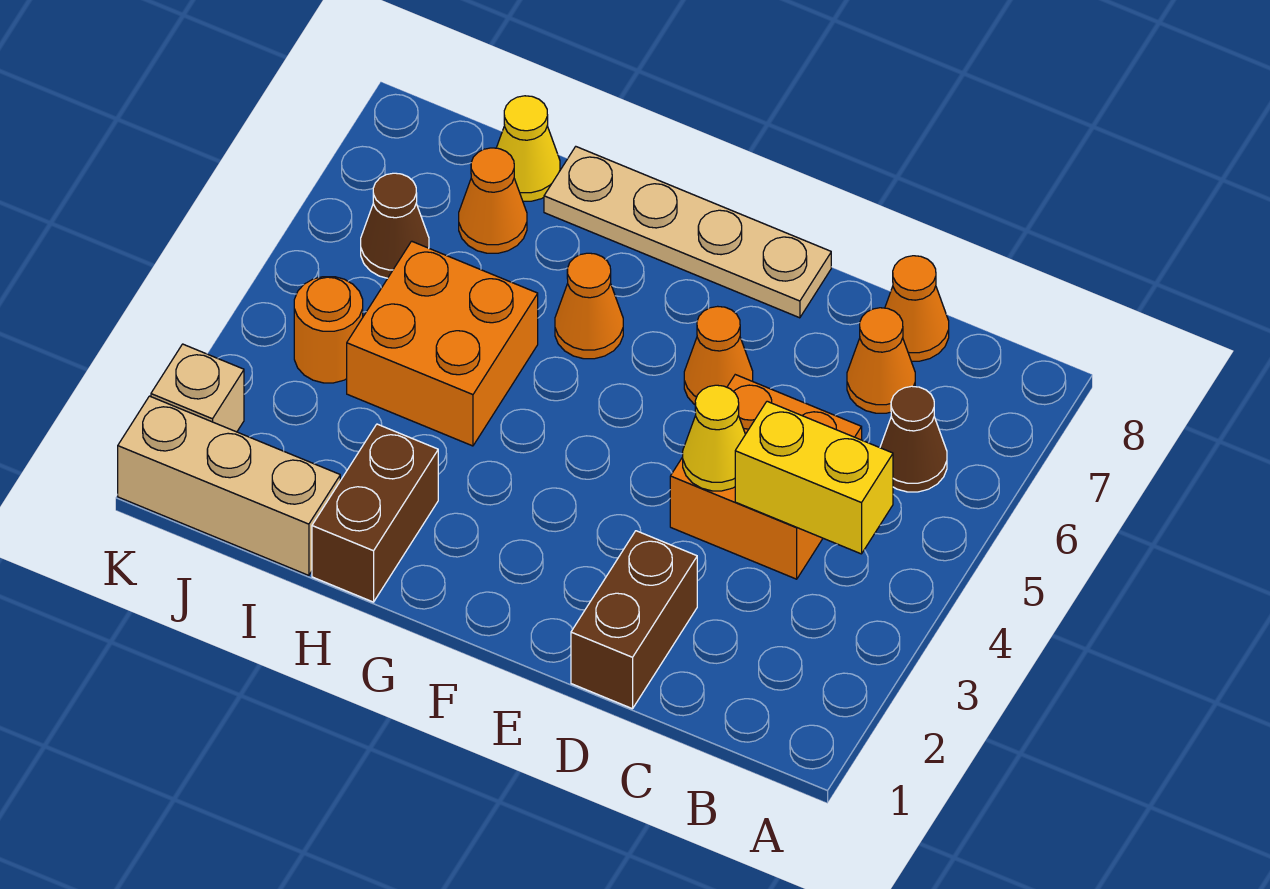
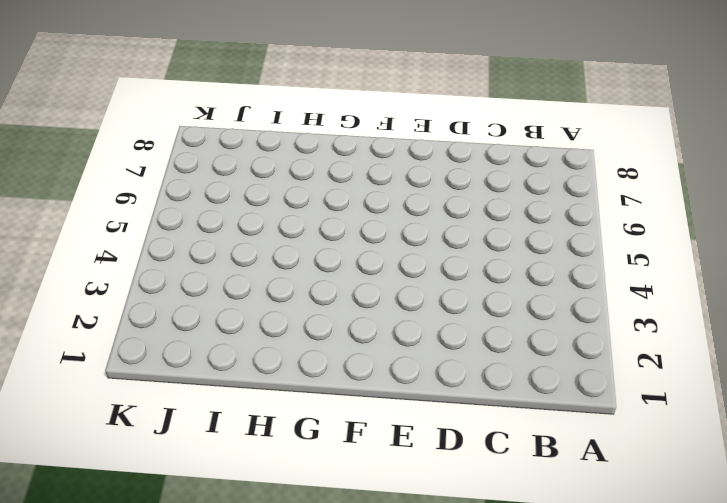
none -> brown cone B6 level 1
none -> orange brick C4:D5 level 1
none -> orange cone C7 level 1

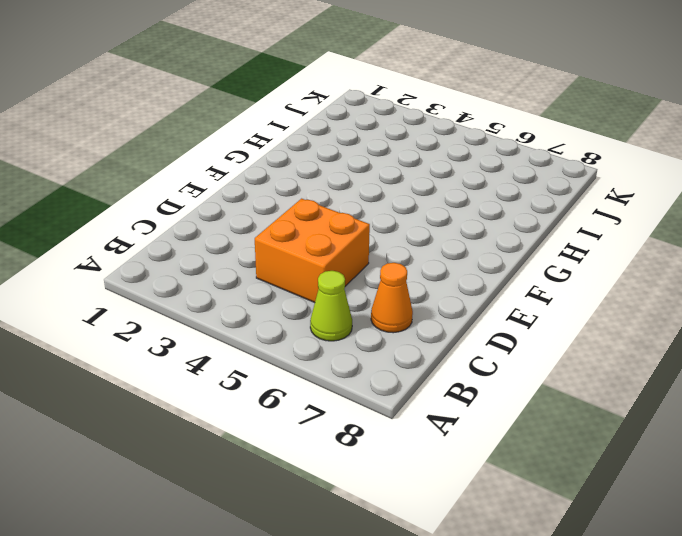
lime cone B6 level 1 -> brown cone B6 level 1
none -> orange cone C8 level 1
none -> brown brick D1:D2 level 1
none -> orange cone E6 level 1

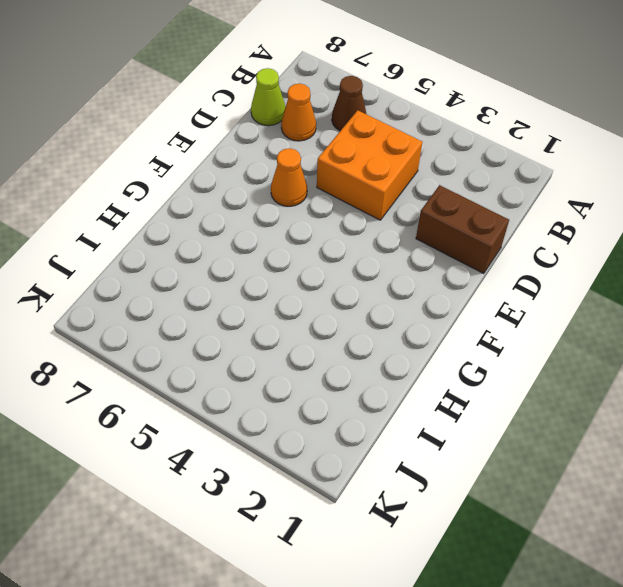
lime cone C8 level 1 -> orange cone C8 level 1
none -> tan plate E8:H8 level 1
none -> orange cone G6 level 1
none -> brown brick H1:H2 level 1

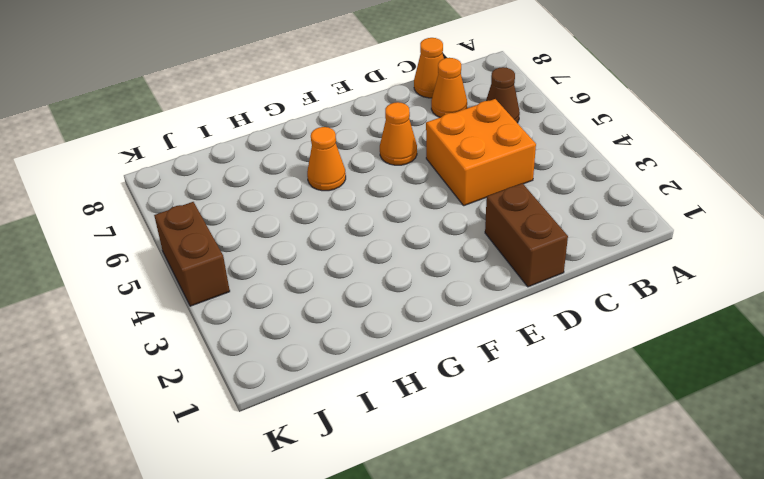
brown brick K4:K5 level 1 -> brown brick H1:H2 level 1
none -> tan plate E8:H8 level 1
none -> orange brick H4:I5 level 1
none -> tan brick I1:K1 level 1

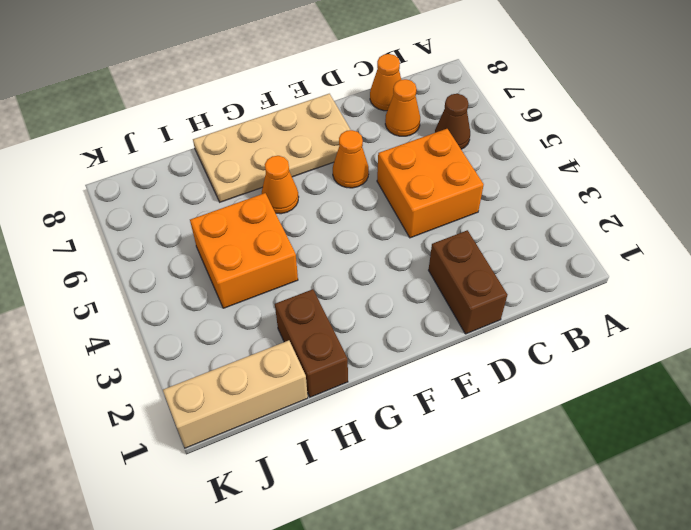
tan plate E7:H8 level 1 -> tan plate E8:H8 level 1
none -> orange cone I7 level 1
none -> yellow cone I8 level 1
none -> orange round brick J4 level 1

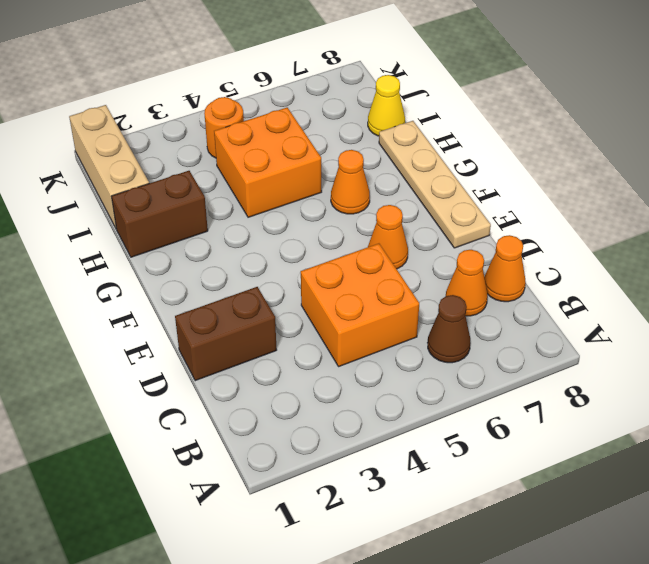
none -> orange cone I7 level 1
none -> brown cone J6 level 1
none -> tan brick K2 level 1

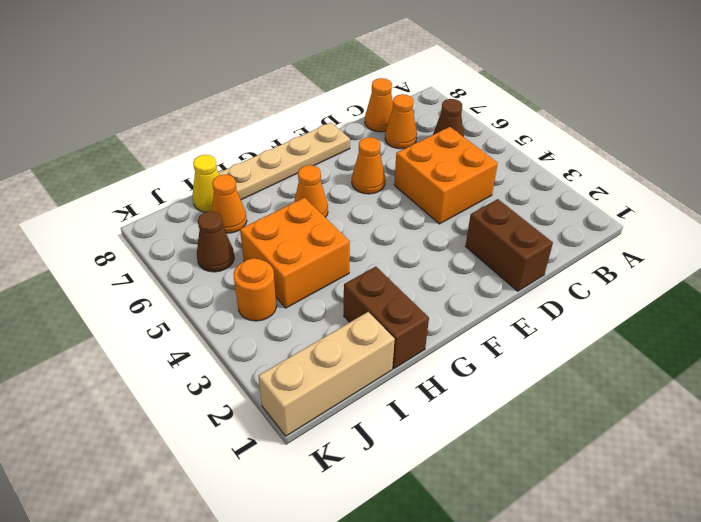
none -> tan brick K2 level 1
none -> yellow brick B4:C4 level 2
none -> yellow cone D4 level 2

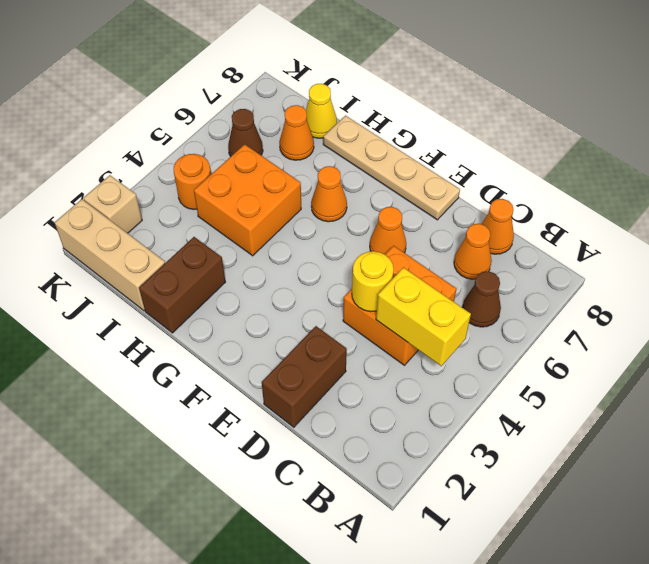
yellow round brick D4 level 2 -> yellow cone D4 level 2

